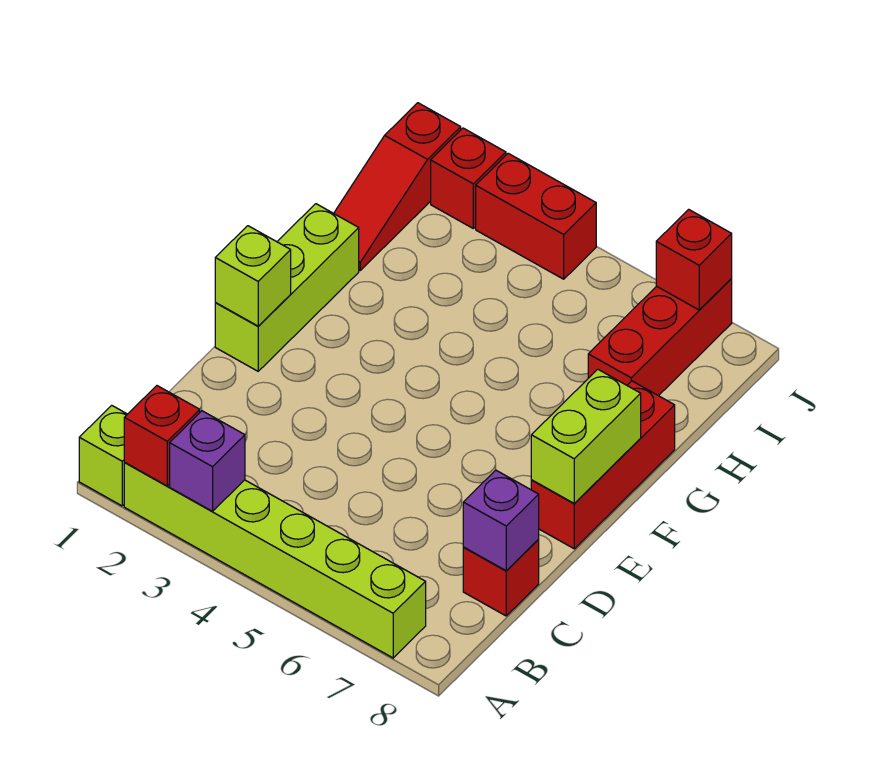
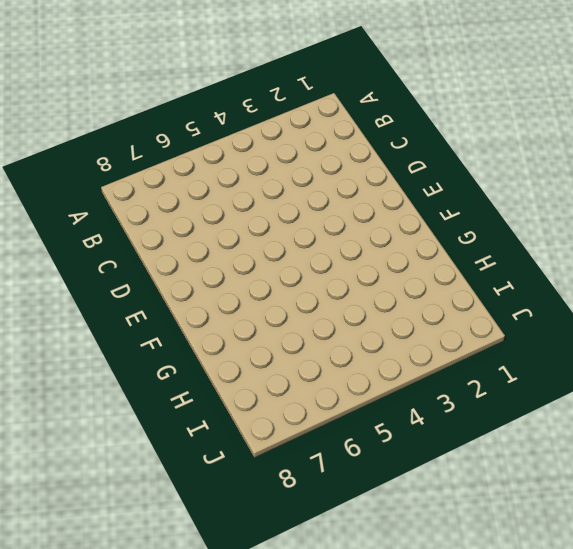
none -> lime brick A1 level 1
none -> lime brick A2:A7 level 1
none -> red brick C8 level 1

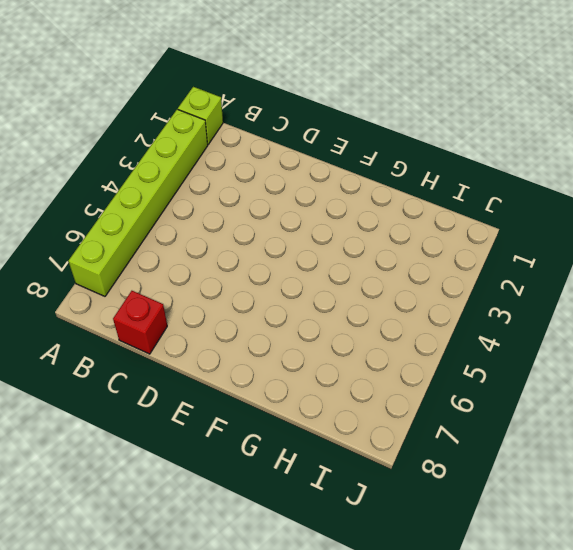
none -> lime brick E1:G1 level 1
none -> red brick E8:G8 level 1
none -> red slope H1:J1 level 1 top J

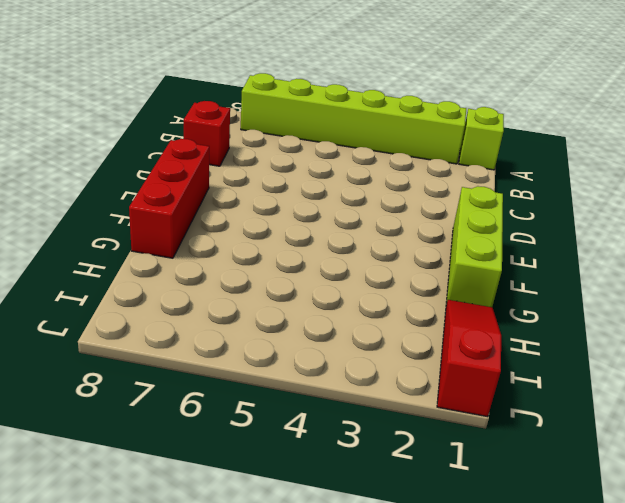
none -> red brick H7:J7 level 1
none -> red brick J2 level 1
none -> red brick J3:J4 level 1

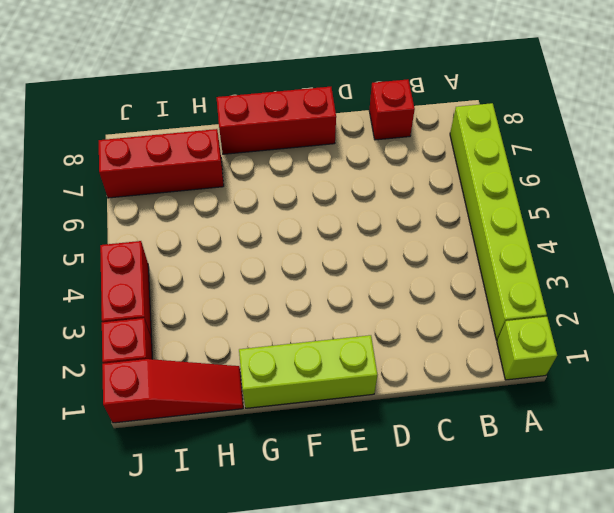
none -> red brick A2 level 2
none -> purple brick A3 level 2
none -> purple brick C8 level 2

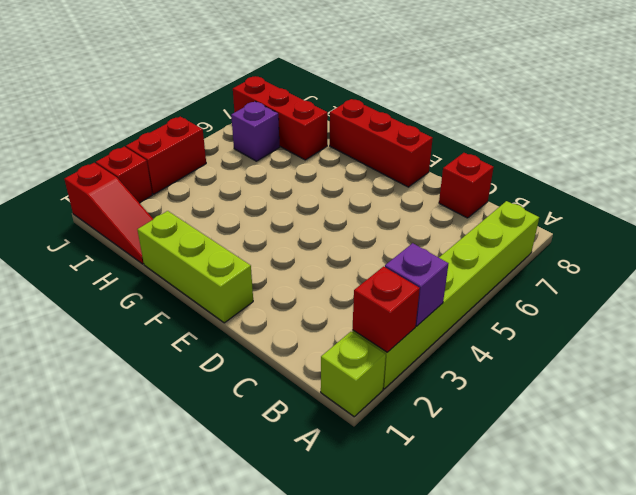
purple brick I6 level 1 -> purple brick C8 level 2
none -> lime brick E1 level 2
none -> lime brick E8:F8 level 2
none -> red brick J7 level 2

